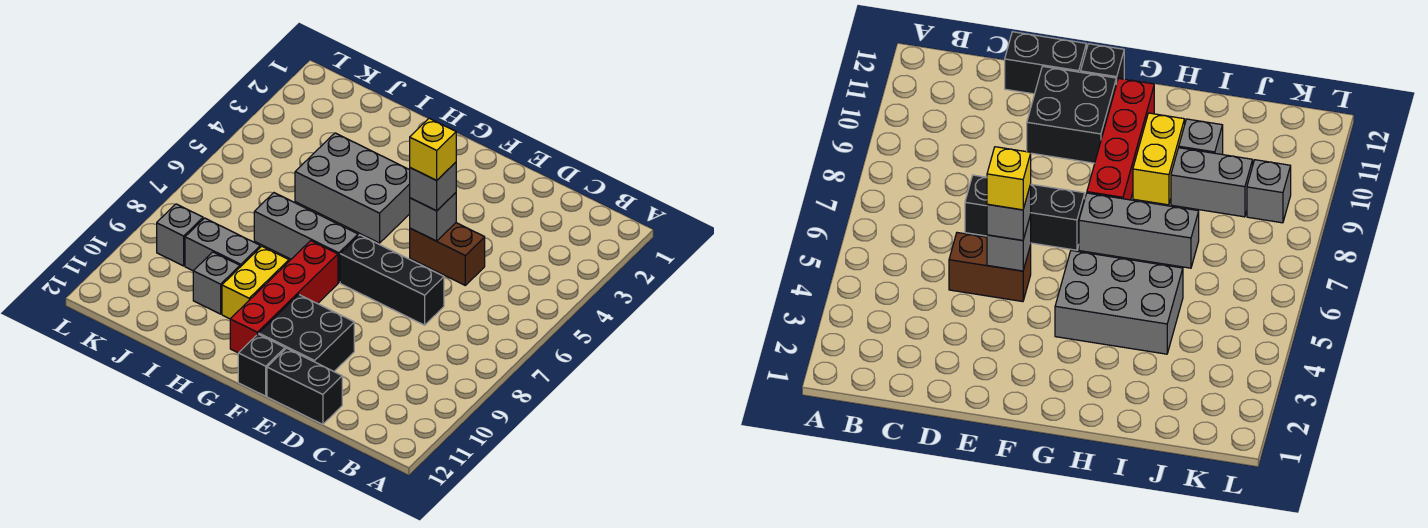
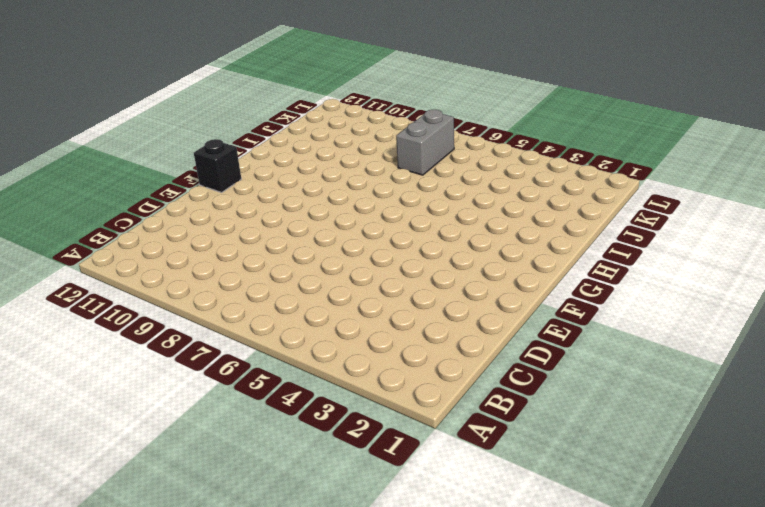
grey brick J7:K7 level 1 -> grey brick I9:J9 level 1
none -> brown brick D5:E5 level 1
none -> black brick D7:F7 level 1
none -> black brick D12:E12 level 1

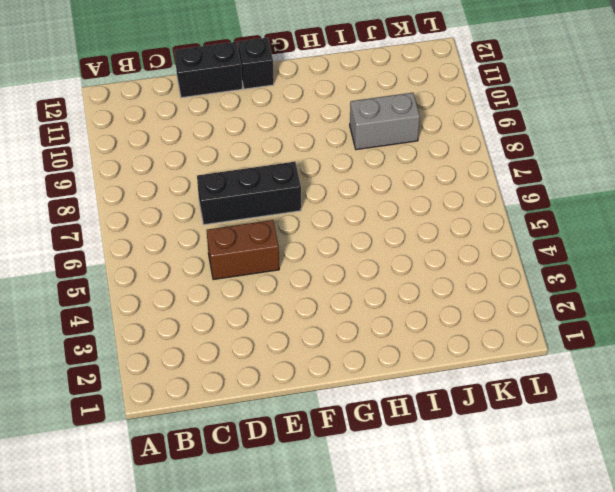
none -> black brick E10:F11 level 1
none -> grey brick G4:I5 level 1
none -> grey brick G7:I7 level 1

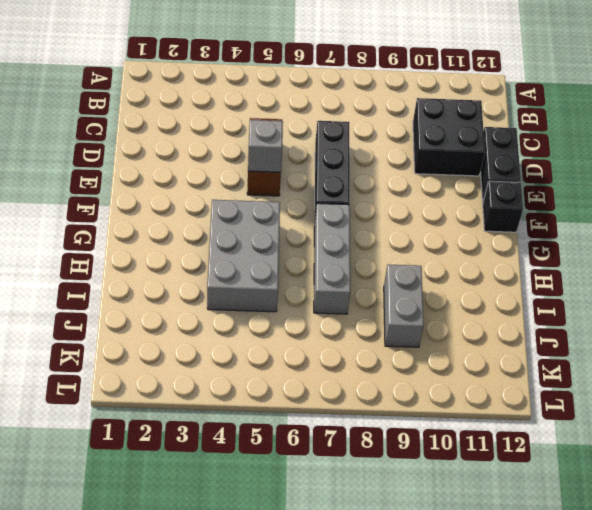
black brick C10:D11 level 1 -> black brick E10:F11 level 1
none -> red brick G8:G11 level 1
none -> yellow brick H9:H10 level 1
none -> grey brick I10 level 1

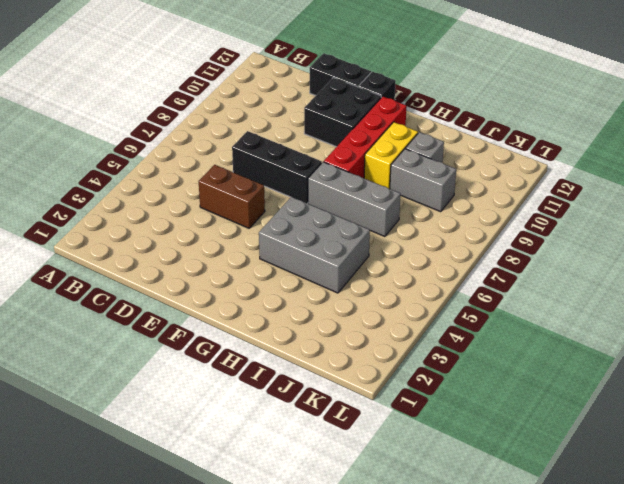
none -> grey brick K9 level 1
none -> grey brick E5 level 2
none -> grey brick E5 level 3

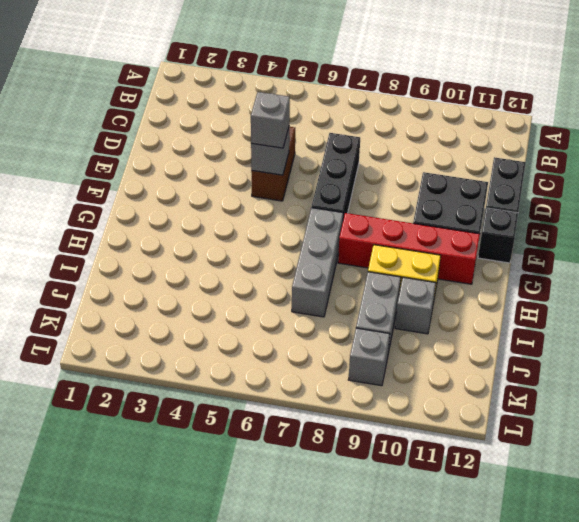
none -> grey brick G4:I5 level 1
none -> yellow brick E5 level 4

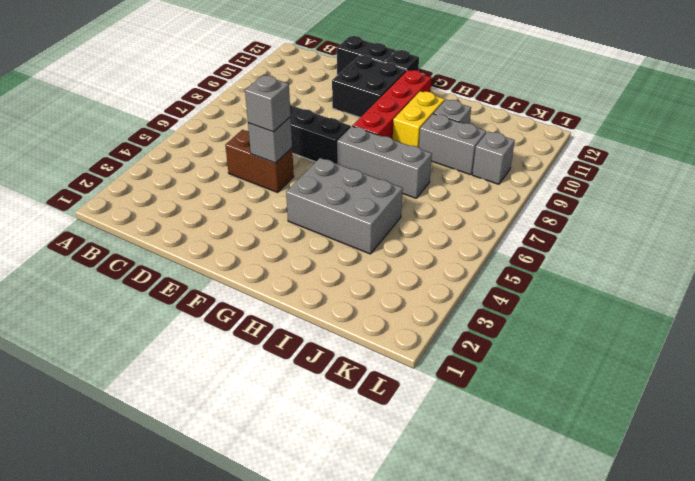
none -> yellow brick E5 level 4

